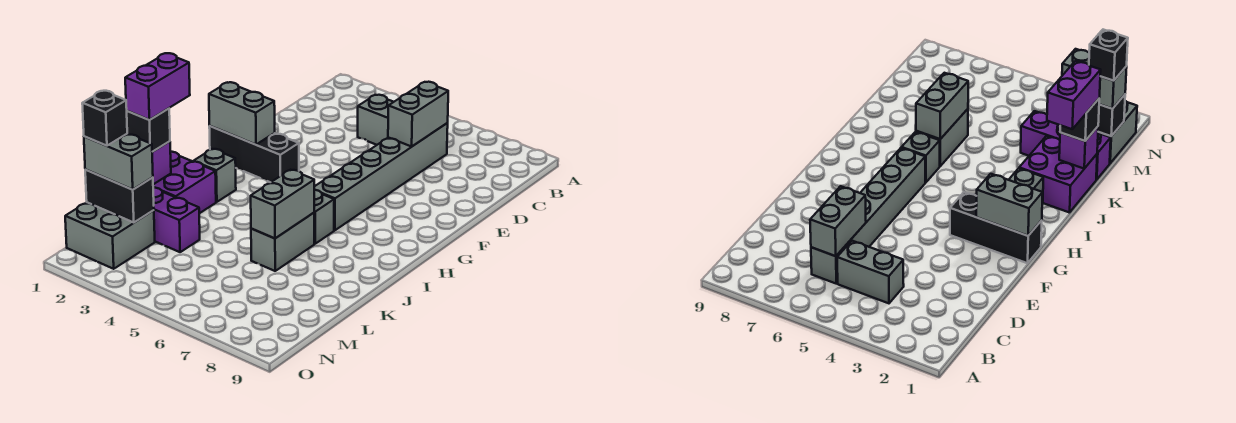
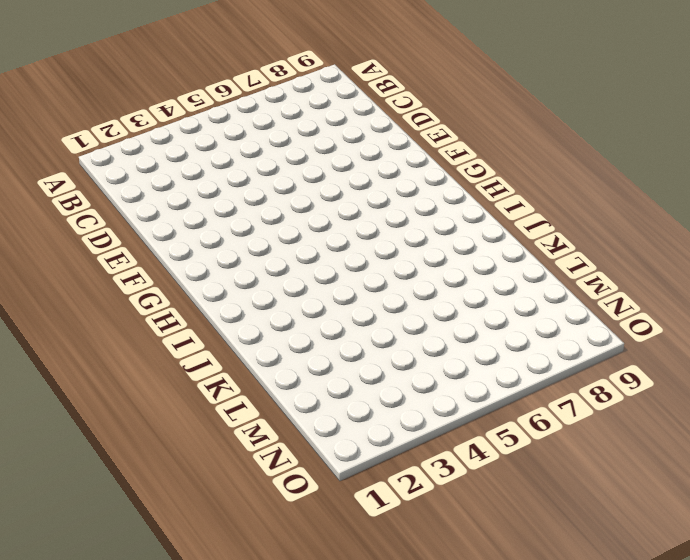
none -> grey brick C4:C5 level 1
none -> grey brick C6:H6 level 1
none -> black brick G1:G3 level 1

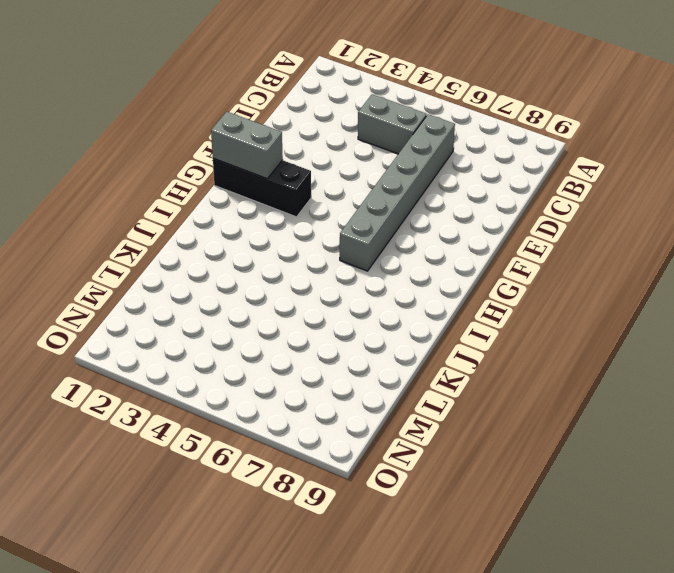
none -> grey brick I2 level 1
none -> grey brick I6 level 1
none -> purple brick J1:K2 level 1

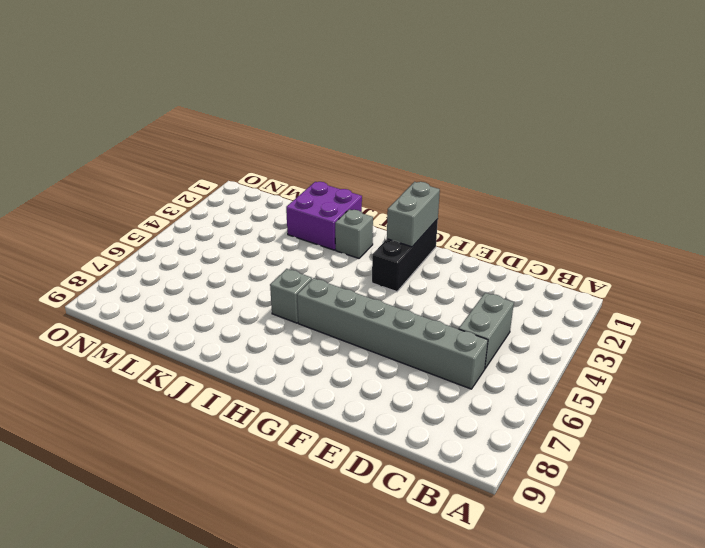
none -> grey brick J6:K6 level 1
none -> purple brick L1:L3 level 1
none -> grey brick M1:N2 level 1

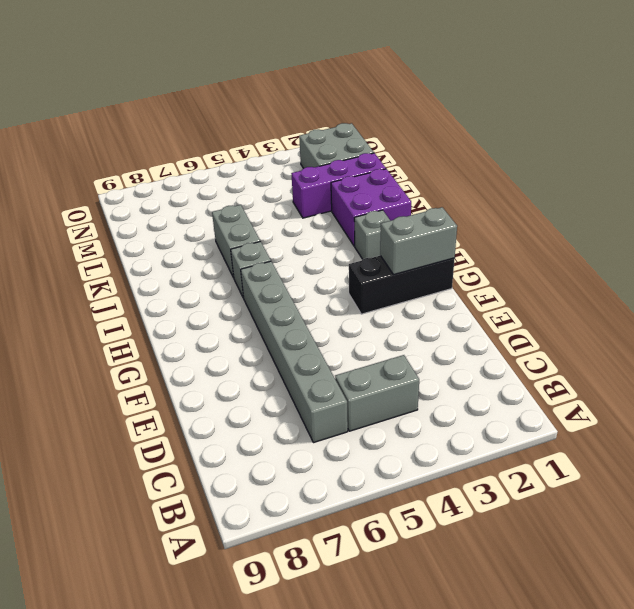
none -> grey brick C6:D6 level 2
none -> grey brick J6:K6 level 2
none -> purple brick K1 level 2

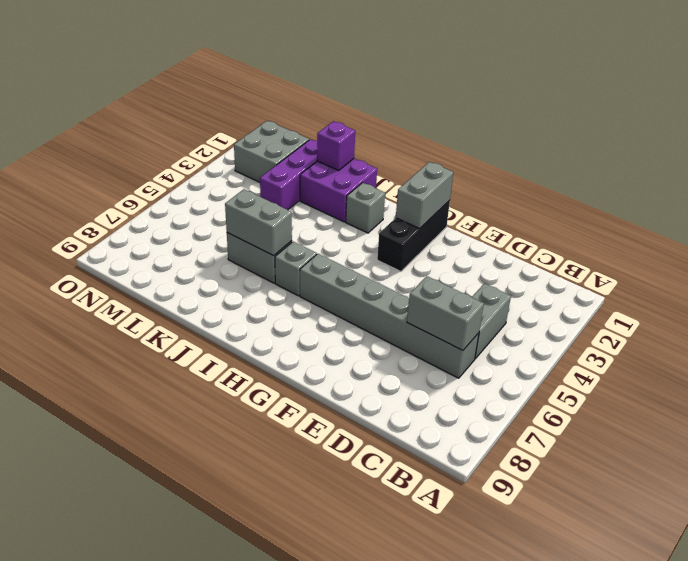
none -> black brick M1:M2 level 2
none -> black brick K1 level 3
none -> grey brick M1:M2 level 3

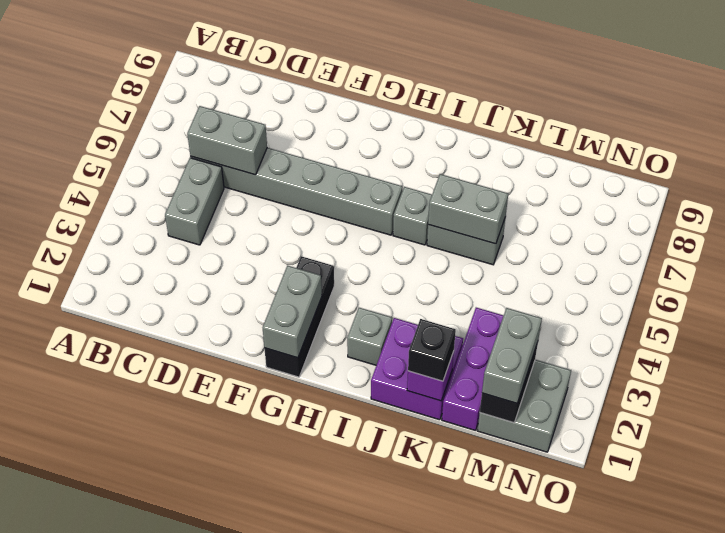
none -> purple brick J1:K1 level 4
none -> black brick M1 level 4

